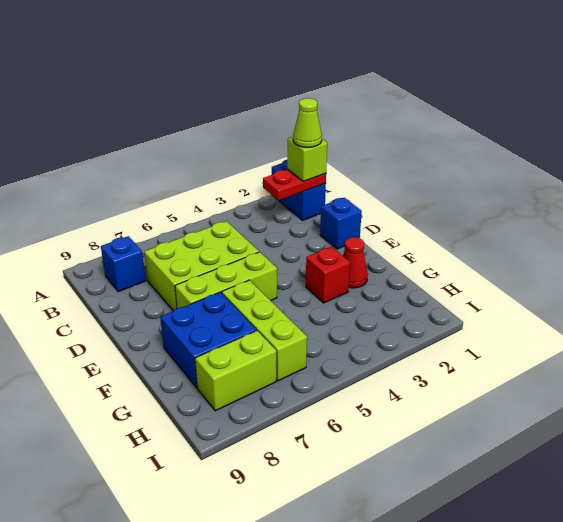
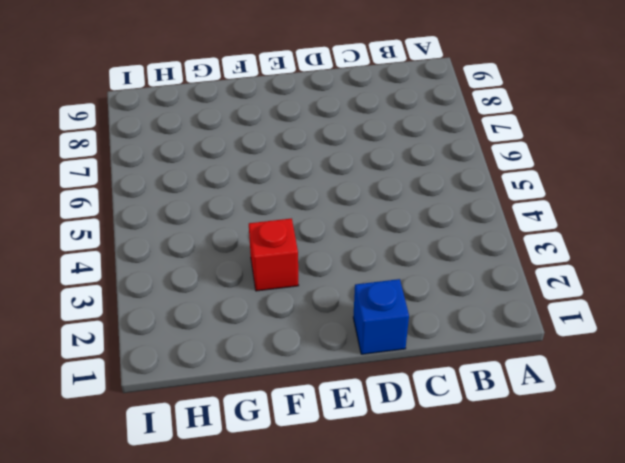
none -> blue brick A1:B1 level 1
none -> blue brick B8 level 1
none -> lime brick C5:D7 level 1

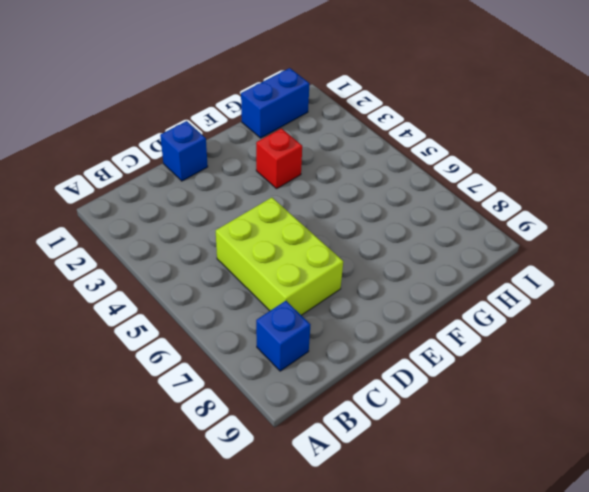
blue brick G1:H1 level 1 -> blue brick A1:B1 level 1
none -> lime brick E5:E7 level 1
none -> red cone F2 level 1
none -> lime brick F6:H6 level 1

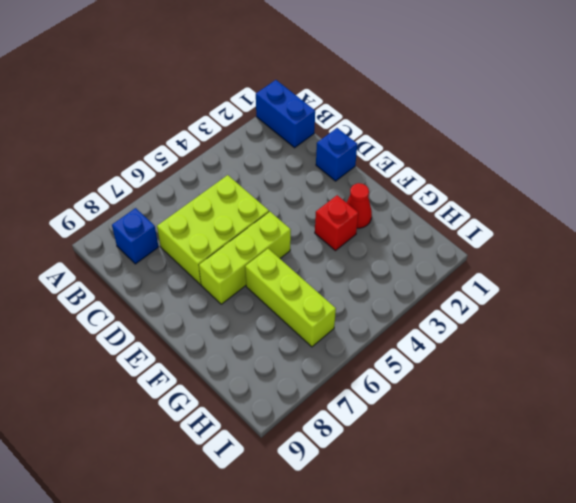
none -> blue brick F7:G8 level 1
none -> lime brick H7:H8 level 1
none -> red plate B1:B2 level 2

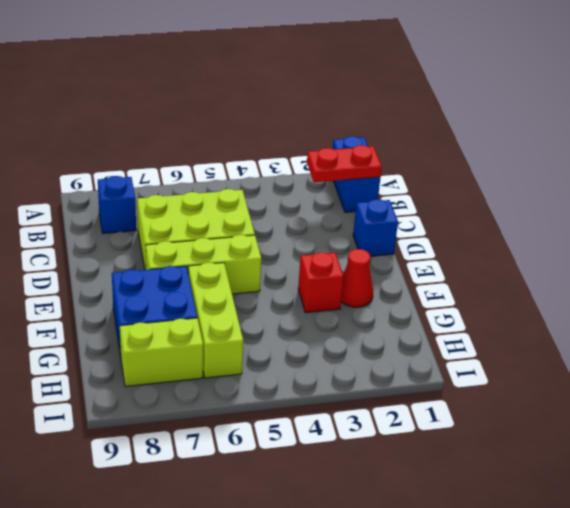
none -> lime brick B1 level 3
none -> lime cone B1 level 4

